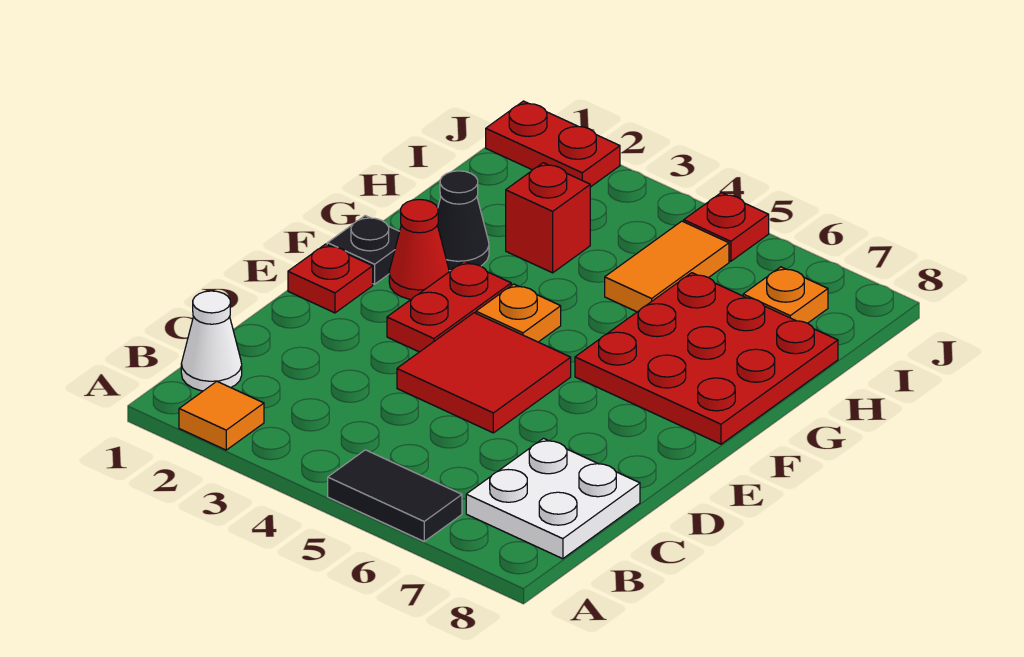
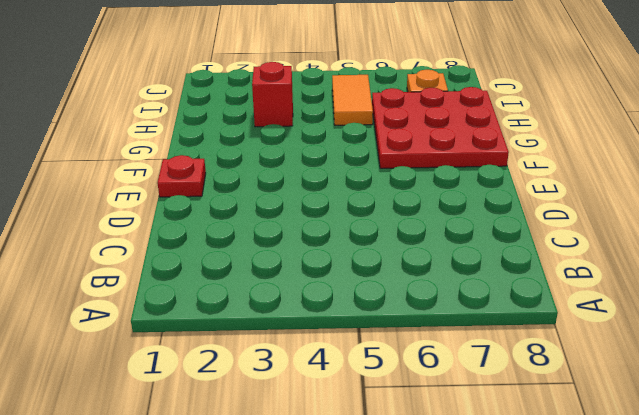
none -> orange tile A2 level 1
none -> black tile A5:A6 level 1
none -> white cone B1 level 1

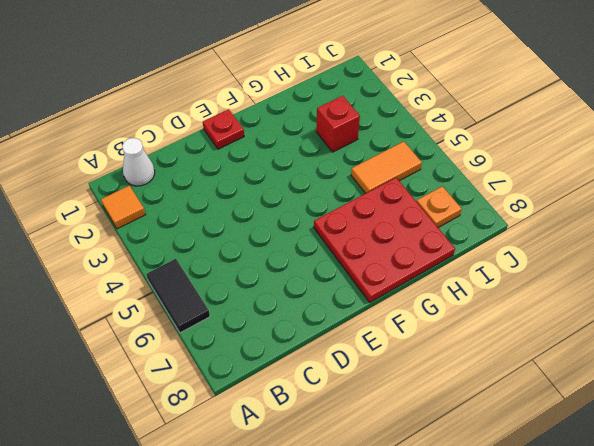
none -> white plate B7:C8 level 1
none -> red tile D4:E5 level 1
none -> red plate E3:F3 level 1

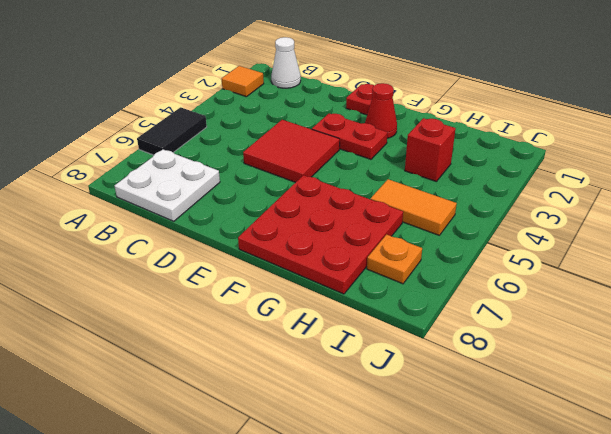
none -> black plate F1 level 1
none -> orange plate F4 level 1
none -> black cone G2 level 1

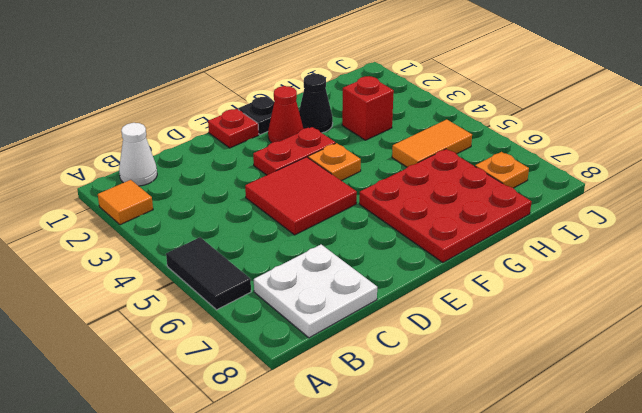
none -> red plate J1:J2 level 1
none -> red plate J5 level 1

